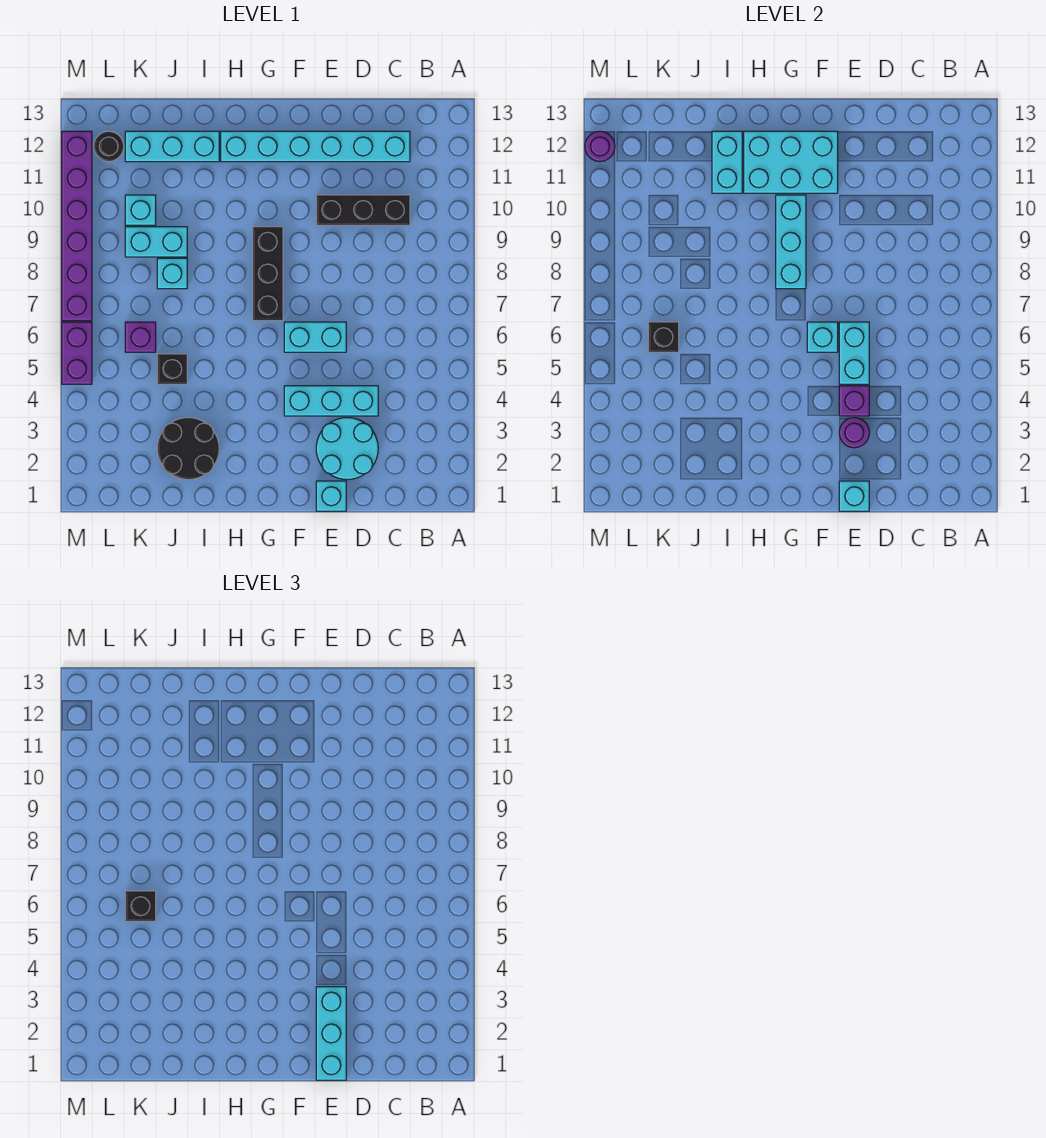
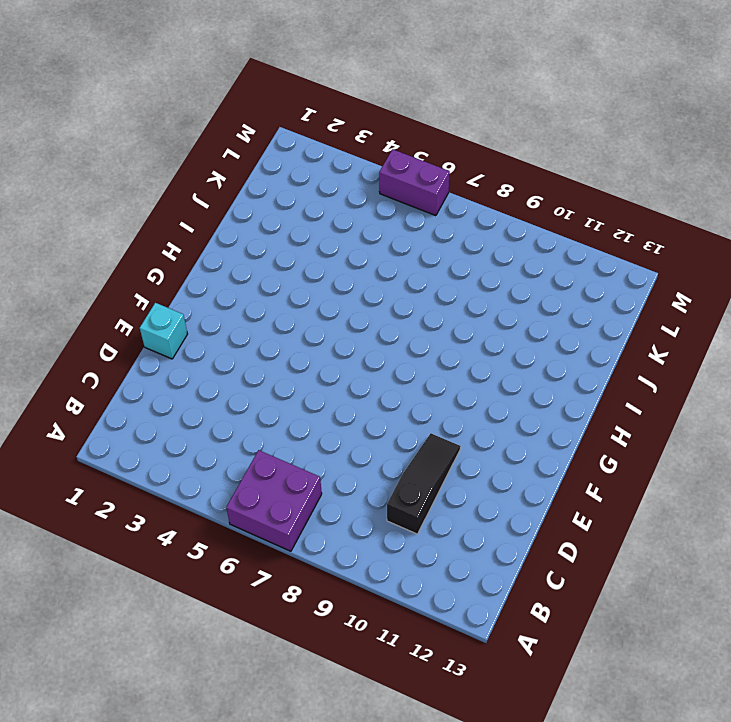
purple brick A6:B7 level 1 -> none
black slope C10:E10 level 1 top C -> black brick C10:E10 level 1
none -> cyan brick C12:H12 level 1
none -> cyan round brick D2:E3 level 1
none -> cyan brick D4:F4 level 1

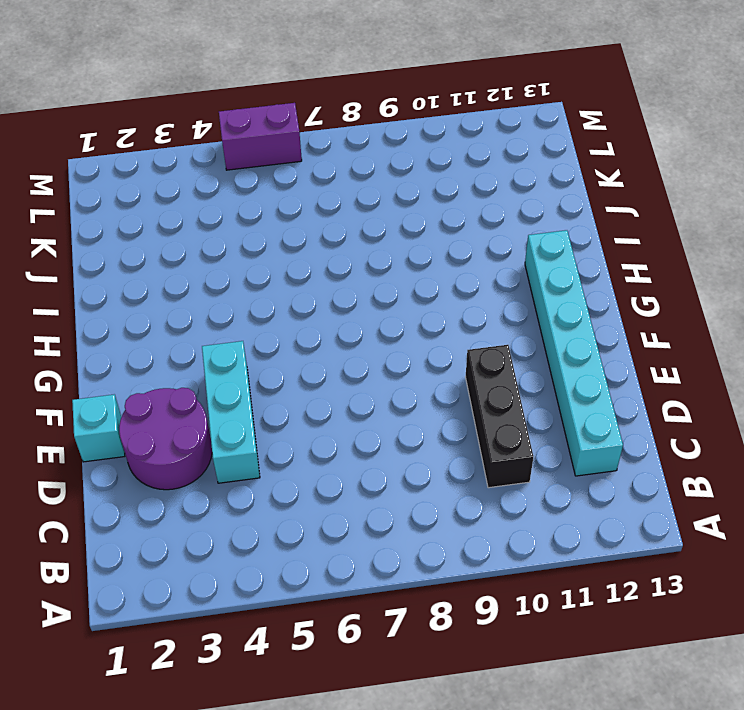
purple round brick D2:E3 level 1 -> cyan round brick D2:E3 level 1
none -> cyan brick E6:F6 level 1
none -> black brick G7:G9 level 1
none -> black round brick I2:J3 level 1

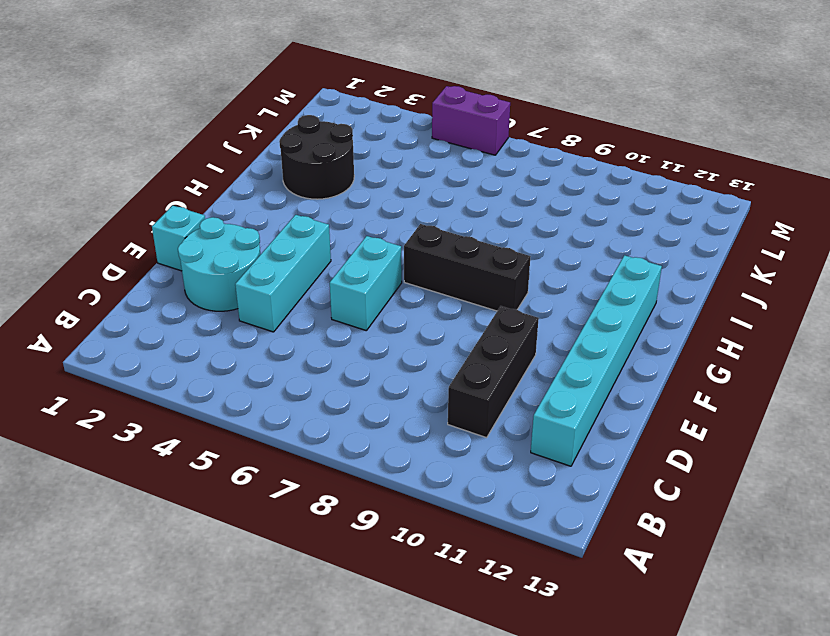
none -> cyan brick I12:K12 level 1
none -> black brick J5 level 1
none -> cyan brick J8 level 1

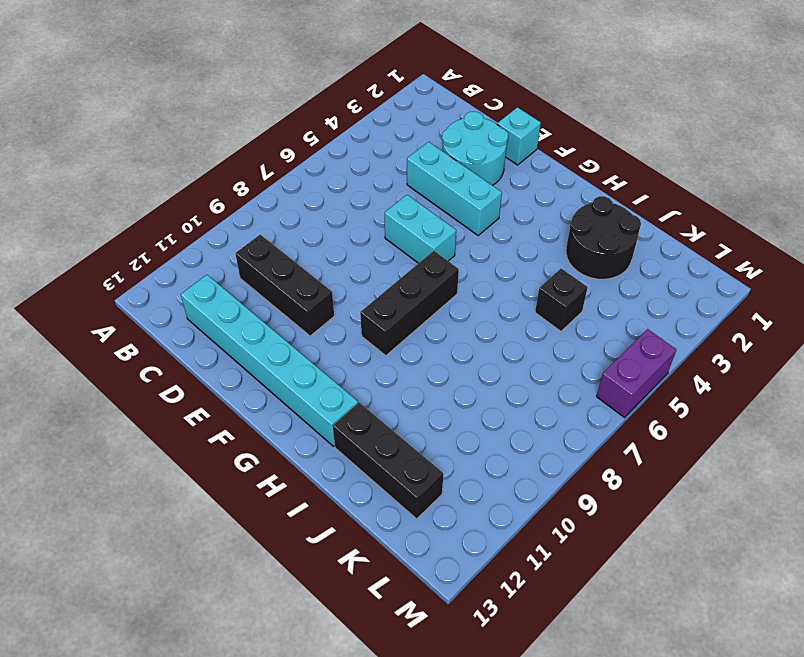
black brick I12:K12 level 1 -> cyan brick I12:K12 level 1
none -> cyan brick J8 level 1
none -> cyan brick J9:K9 level 1
none -> purple brick K6 level 1

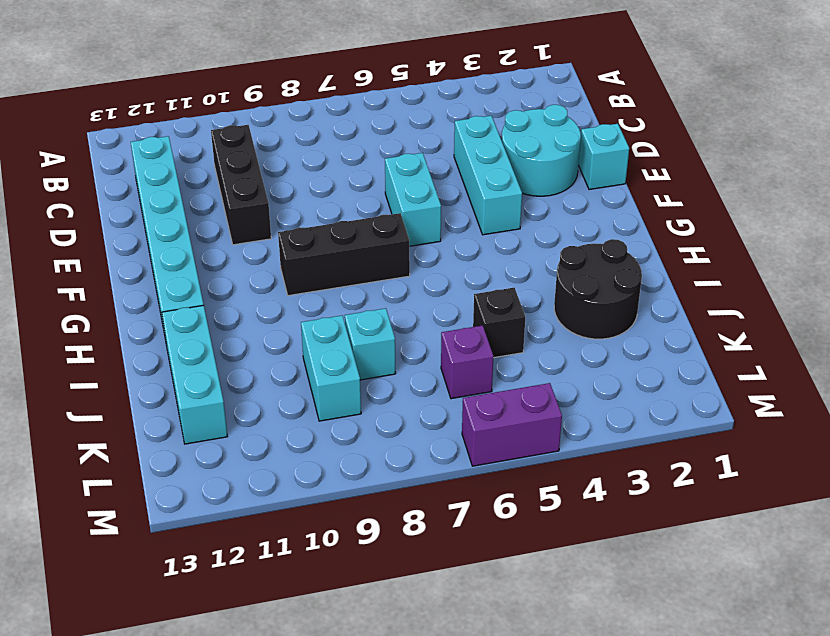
none -> cyan brick K10 level 1
none -> black round brick L12 level 1
none -> purple brick M7:M12 level 1

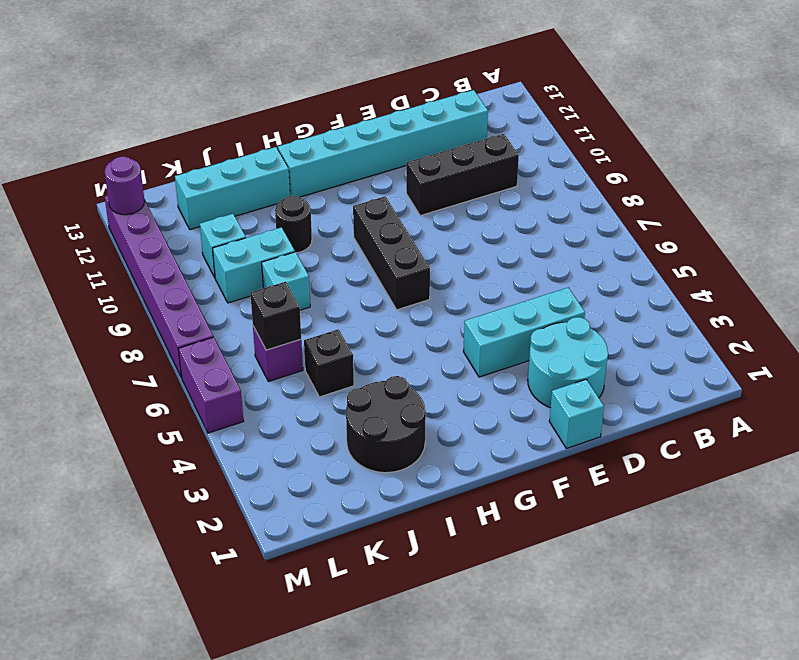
black round brick I10 level 1 -> black round brick L12 level 1
none -> cyan brick E6:F6 level 1
none -> cyan brick E1 level 2
none -> purple round brick E3 level 2

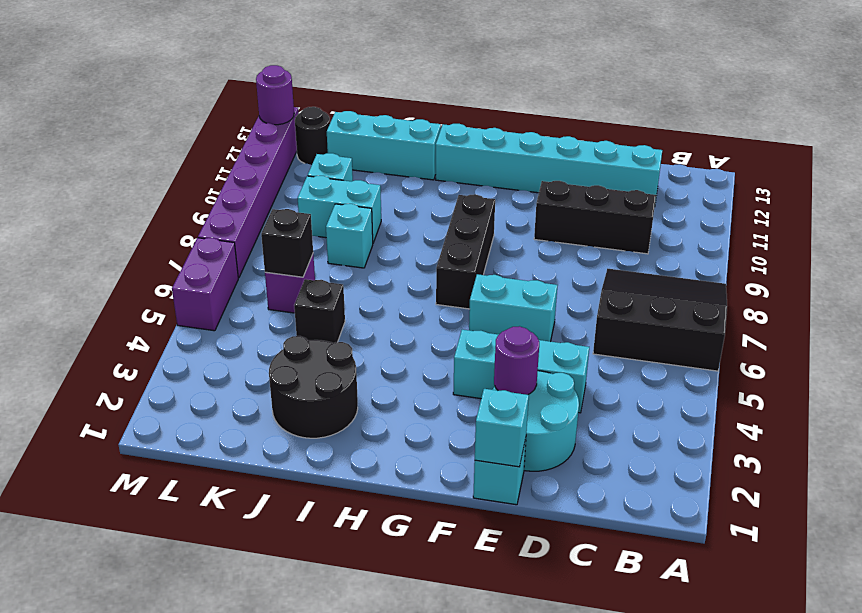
black slope A6:C8 level 1 top 6 -> none
none -> purple brick E4 level 2
none -> cyan brick E5:E6 level 2
none -> cyan brick F6 level 2

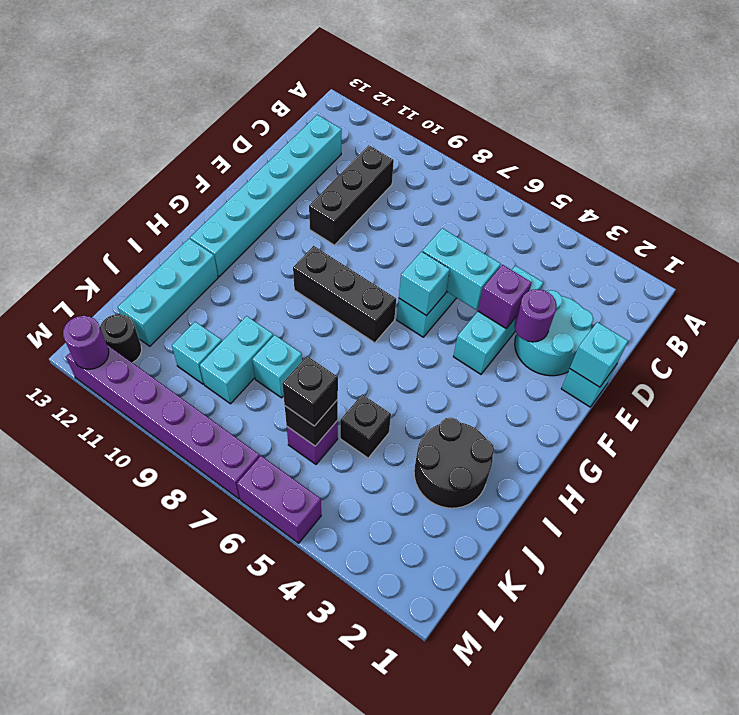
none -> cyan brick F11:H12 level 2
none -> cyan brick G8:G10 level 2
none -> cyan brick I11:I12 level 2

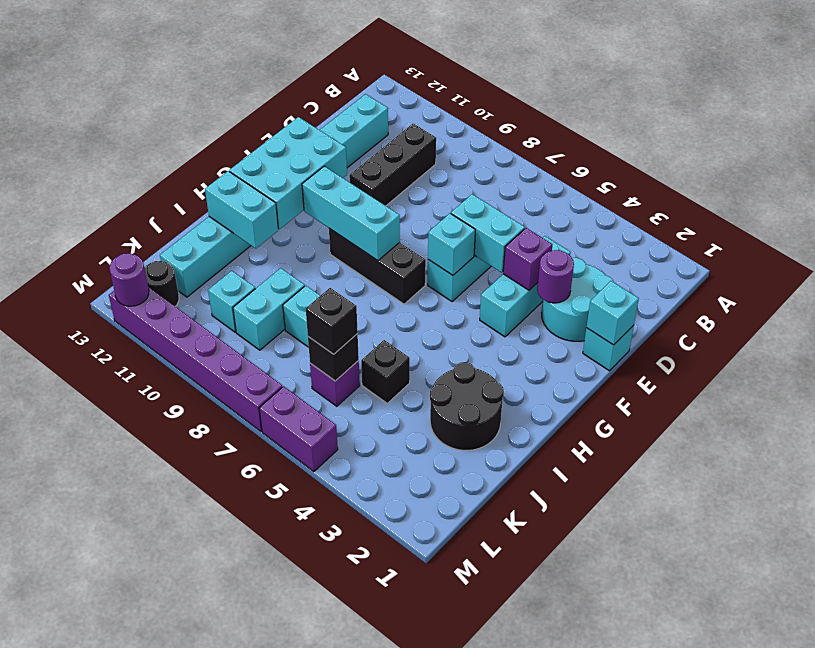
none -> cyan brick E1:E3 level 3

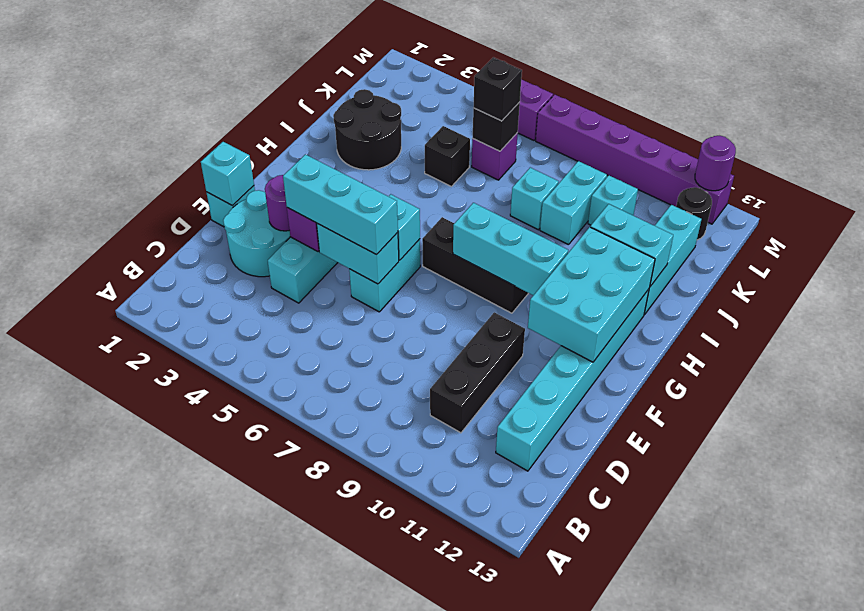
cyan brick E4:E6 level 3 -> cyan brick E1:E3 level 3

